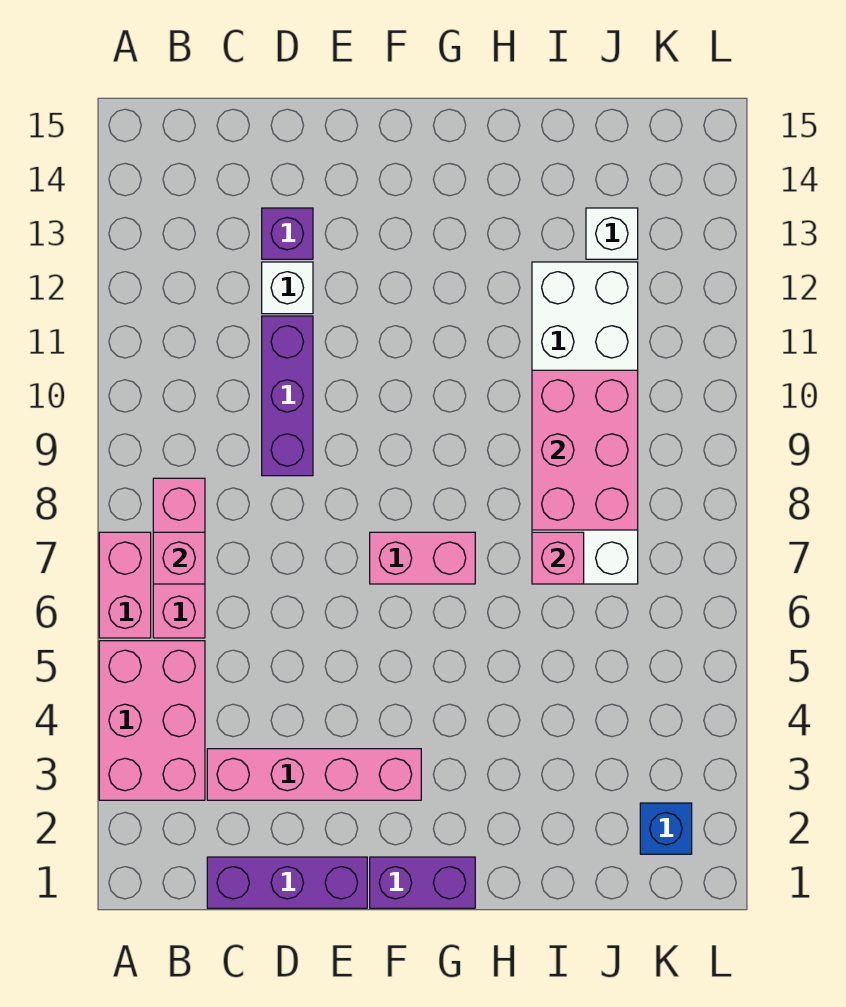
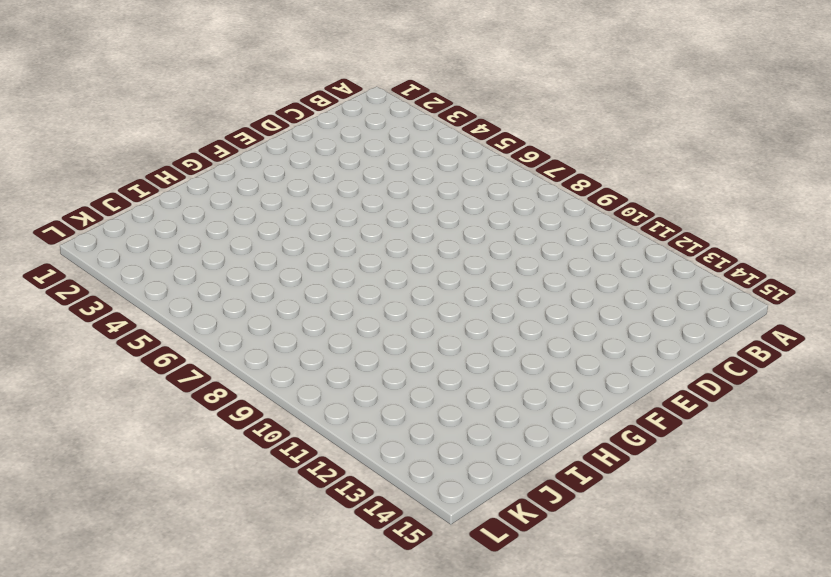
none -> pink brick A3:B5 level 1
none -> pink brick A6:A7 level 1
none -> pink brick B6:B8 level 1

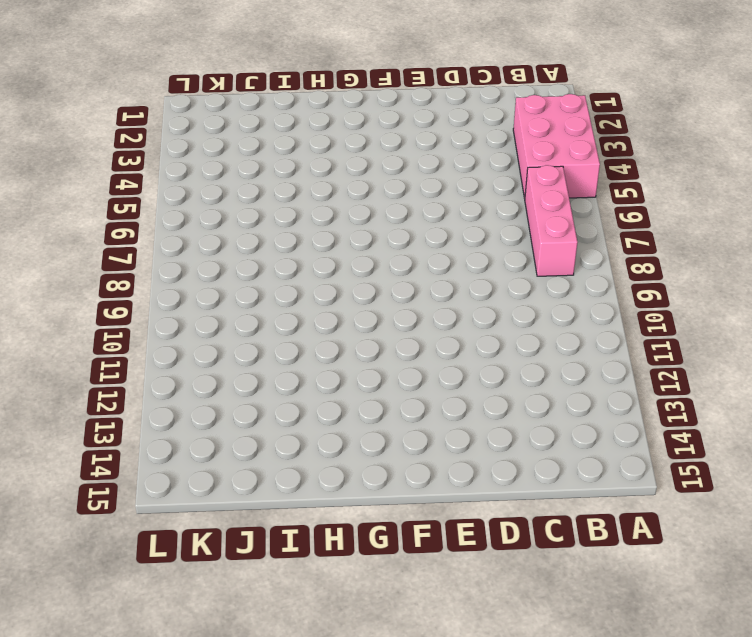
none -> pink brick A6:A7 level 1
none -> purple brick C1:E1 level 1
none -> pink brick C3:F3 level 1

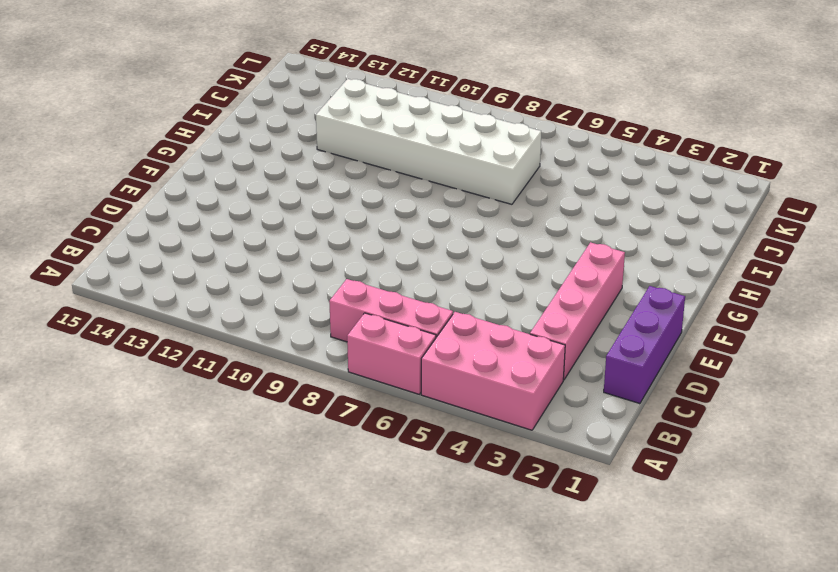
none -> purple brick D9:D11 level 1
none -> white brick D12 level 1
none -> purple brick D13 level 1

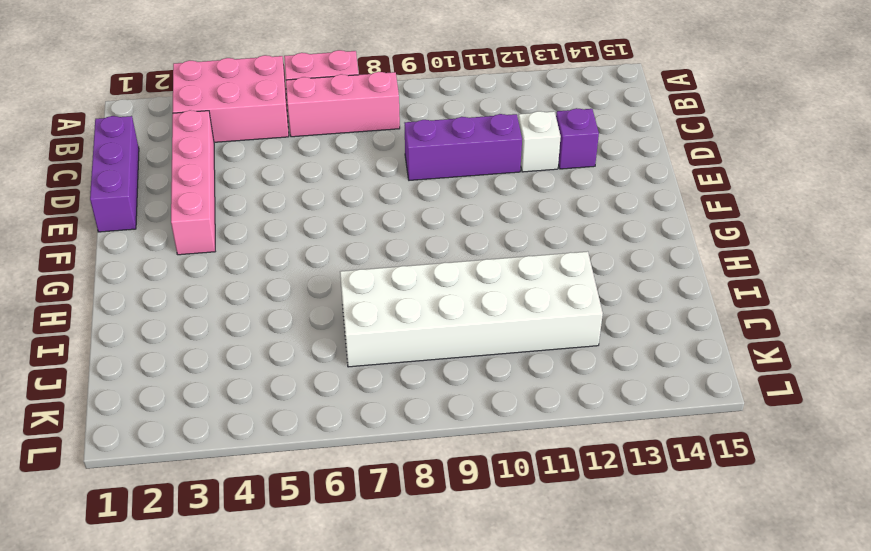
none -> purple brick F1:G1 level 1
none -> pink brick F7:G7 level 1
none -> white brick J13 level 1

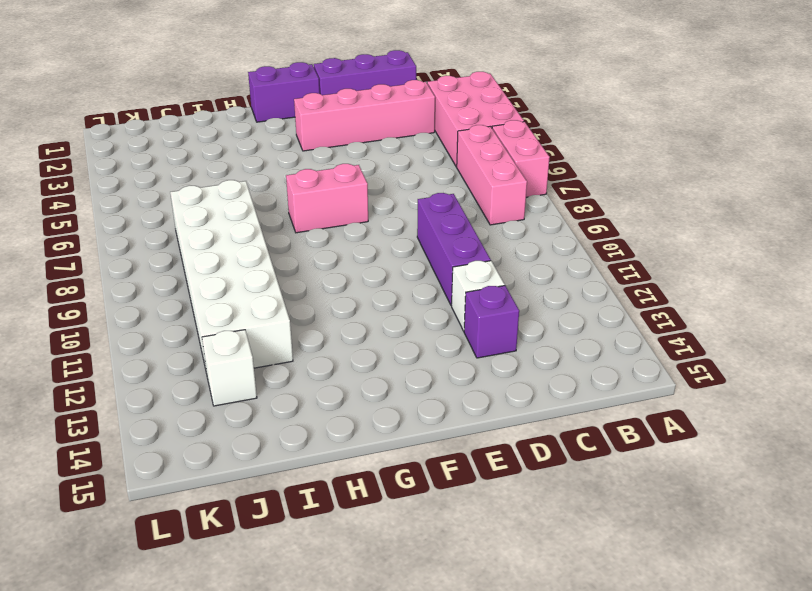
none -> blue brick K2 level 1
none -> pink brick B7 level 2
none -> pink brick I7 level 2

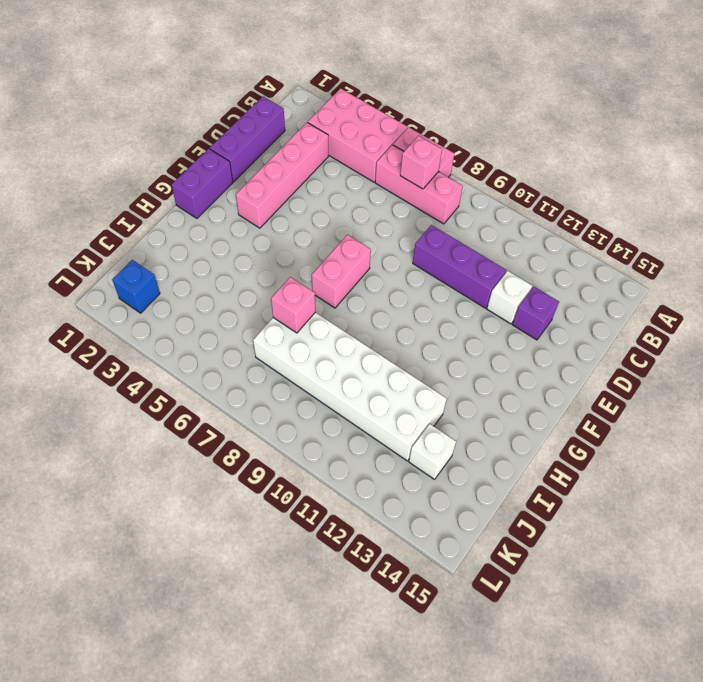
none -> pink brick I8:J10 level 2

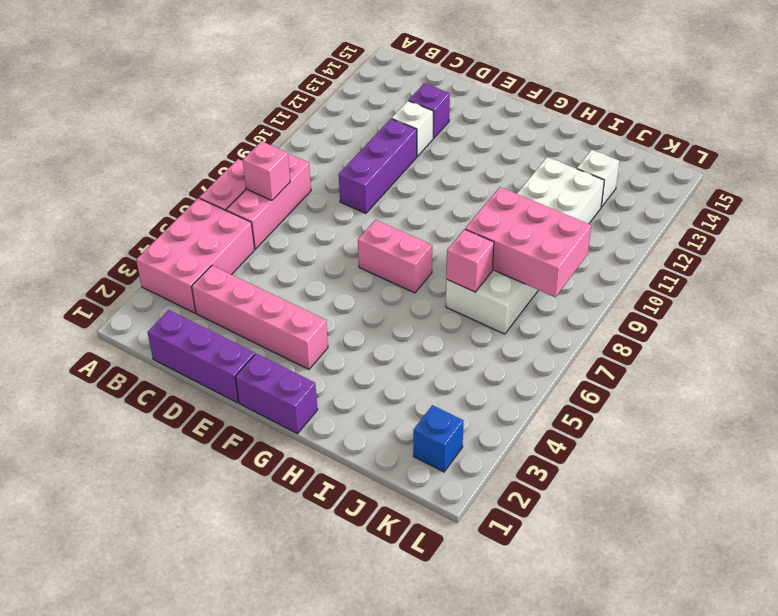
pink brick I8:K9 level 2 -> pink brick I8:J10 level 2

